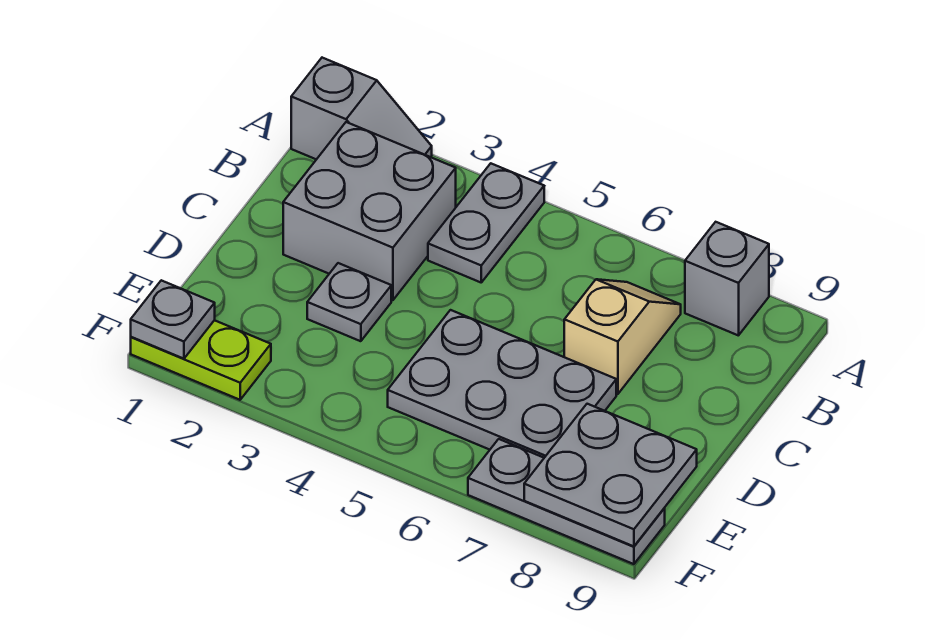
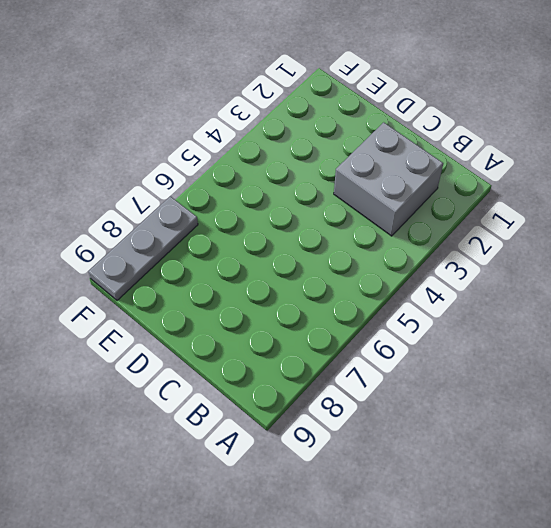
none -> grey slope A1:A2 level 1 top 1
none -> grey plate A4:B4 level 1

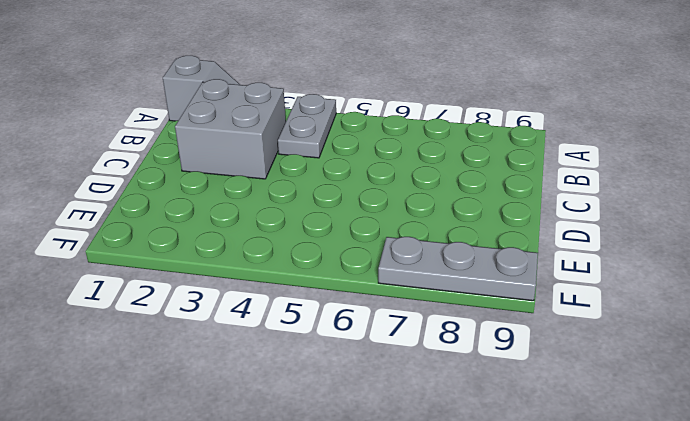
none -> grey brick A8 level 1
none -> tan slope B7:C7 level 1 top C

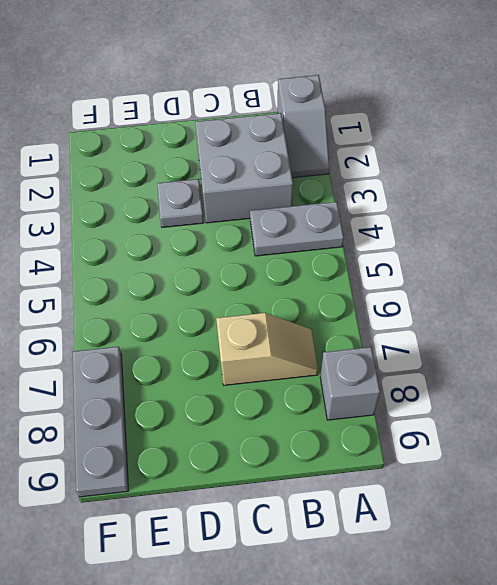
none -> grey plate D5:E7 level 1
none -> lime plate F1:F2 level 1

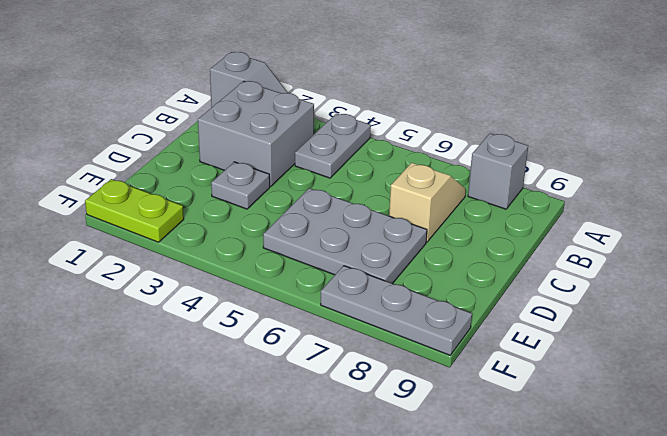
none -> grey plate E8:F9 level 2
none -> grey plate F1 level 2

